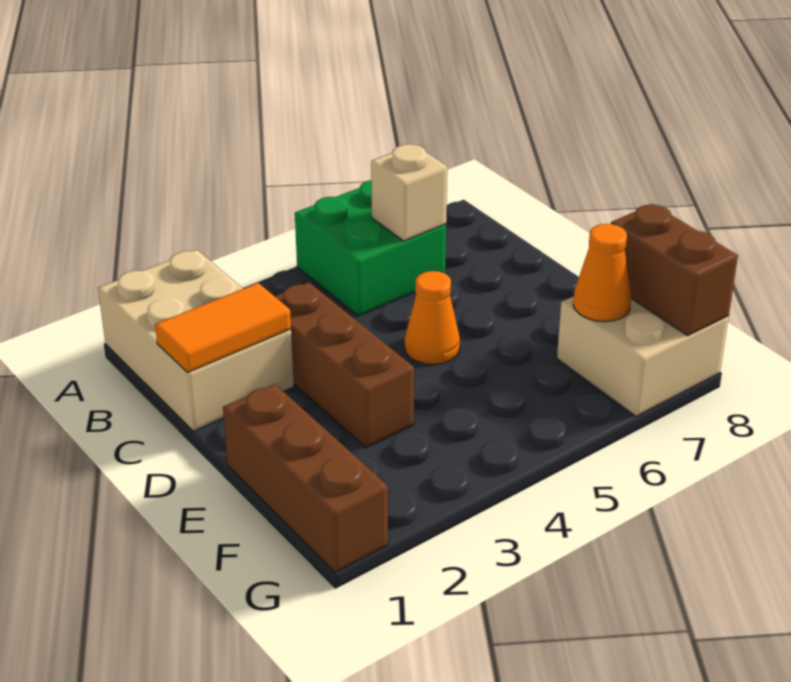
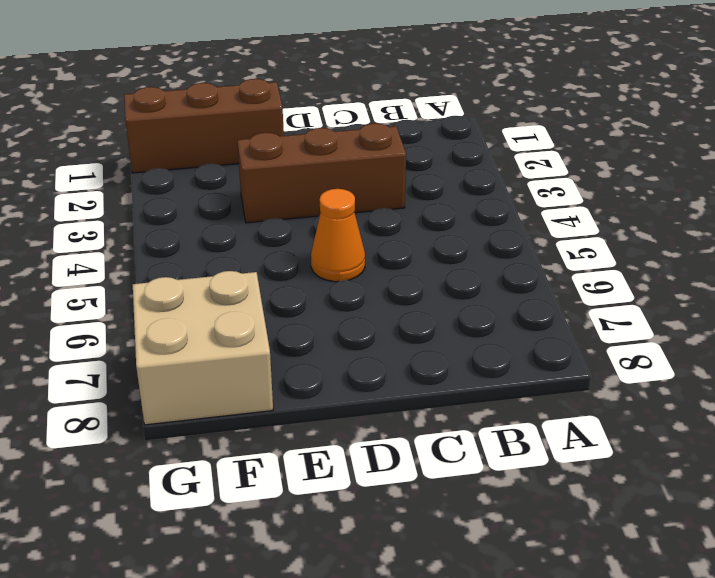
none -> tan brick A1:C2 level 1
none -> green brick A5:B6 level 1

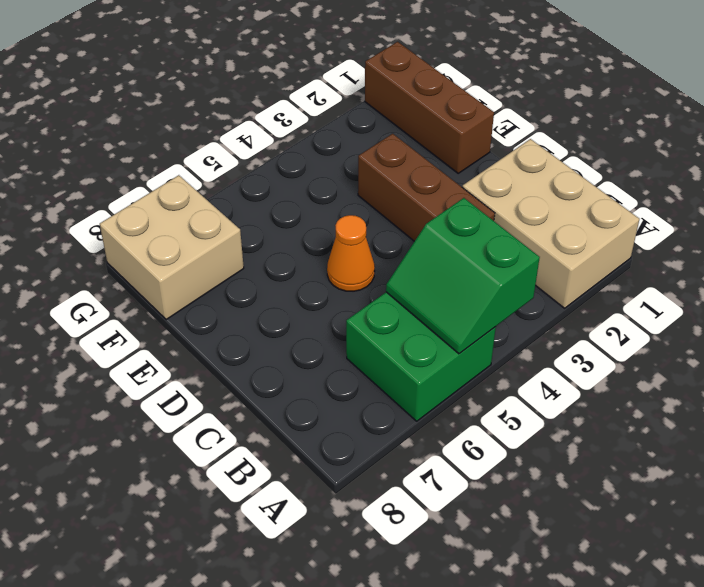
green slope A4:B5 level 2 top 4 -> none
none -> tan brick B6 level 2
none -> orange tile C1:C2 level 2

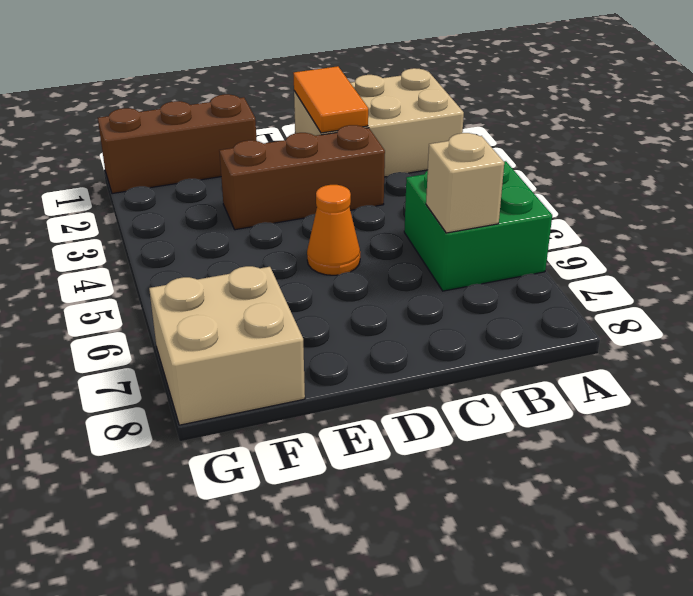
none -> orange cone F7 level 2
none -> brown brick F8:G8 level 2

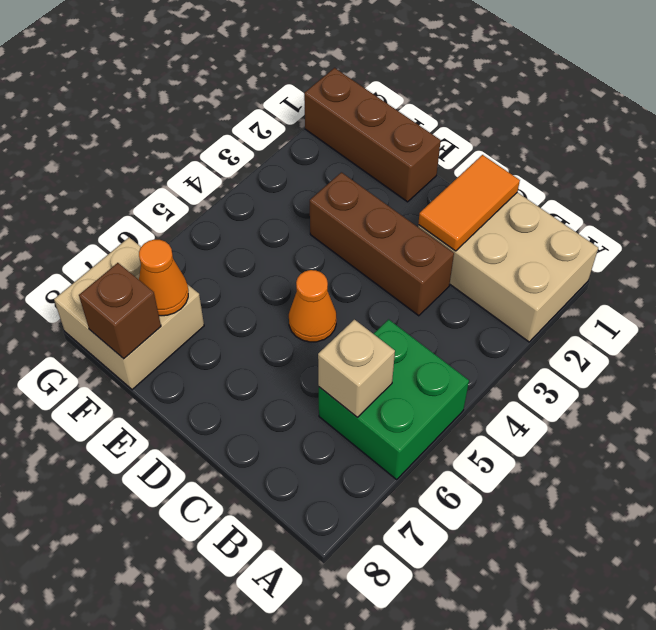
brown brick F8 level 2 -> brown brick F8:G8 level 2

